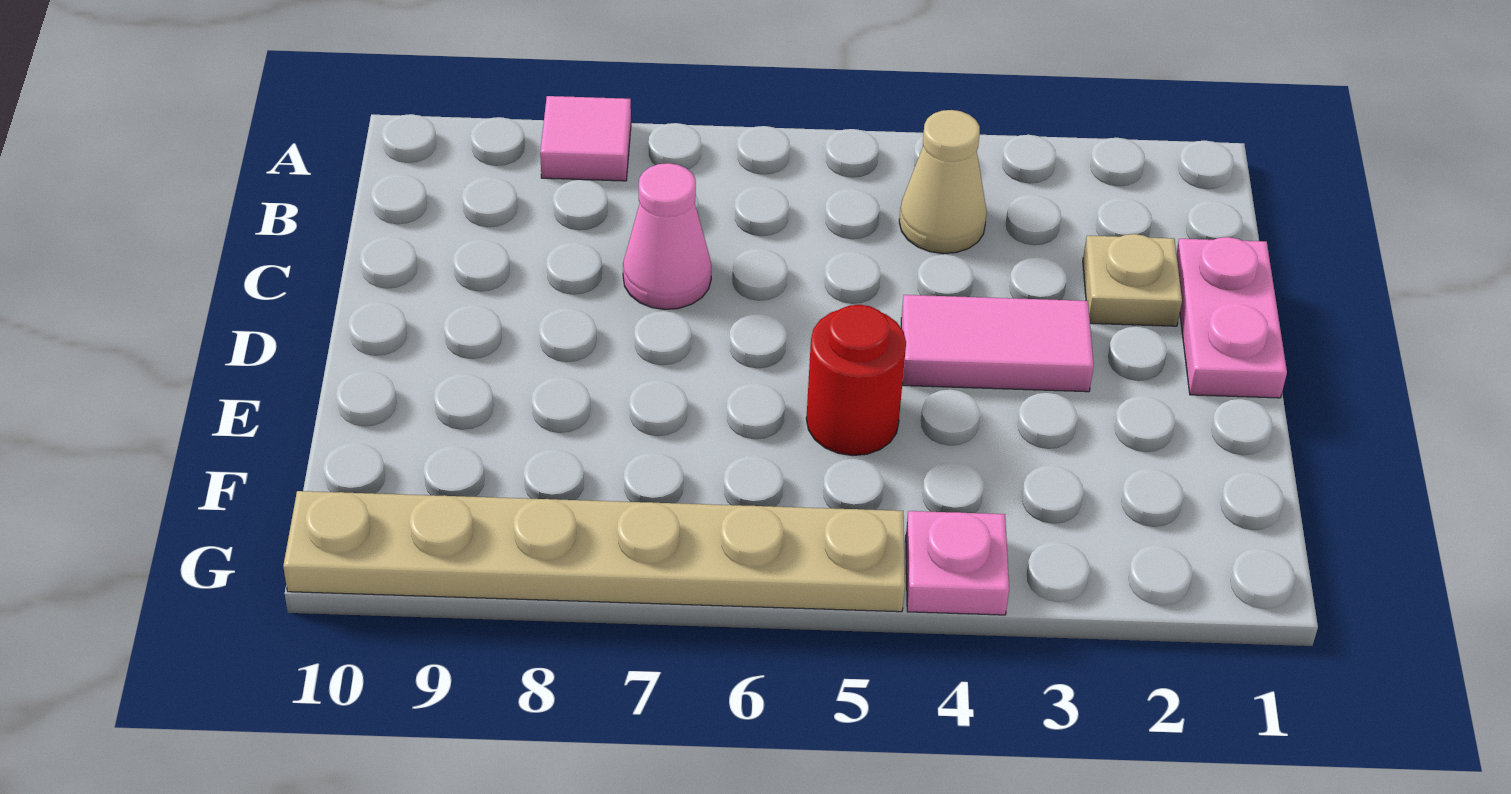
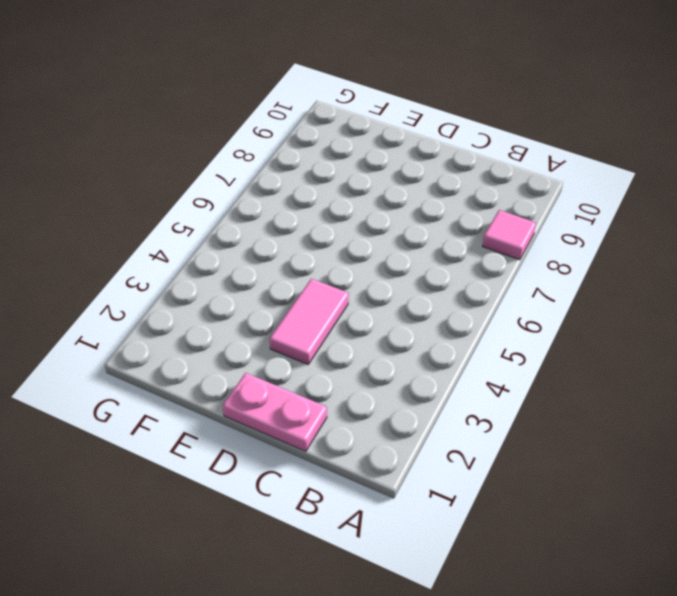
none -> tan cone B4 level 1
none -> tan plate C2 level 1

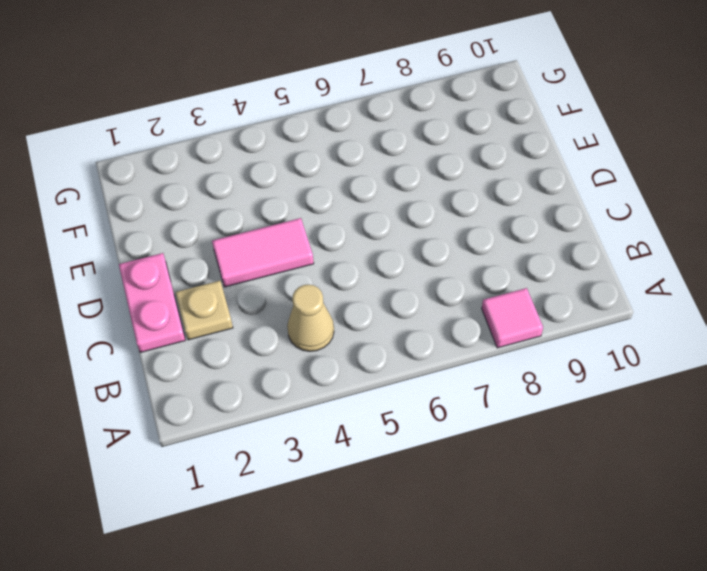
none -> pink cone C7 level 1
none -> red round brick E5 level 1

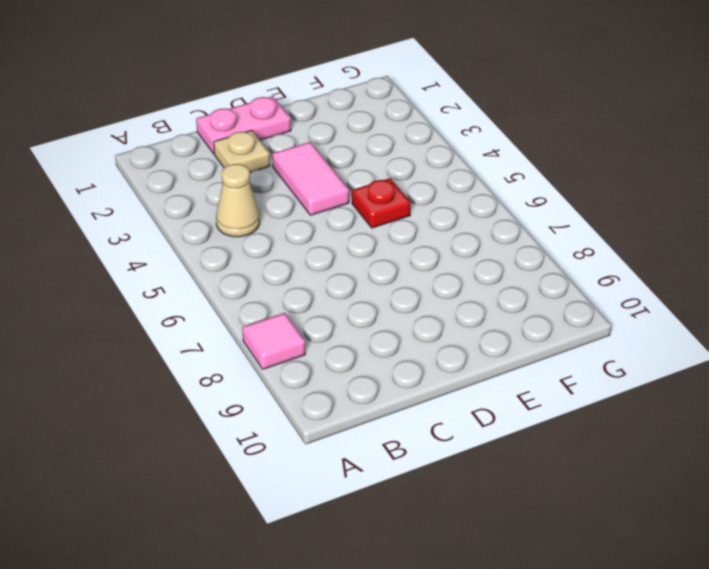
red plate E5 level 1 -> red round brick E5 level 1
none -> pink cone C7 level 1
none -> pink plate G4 level 1

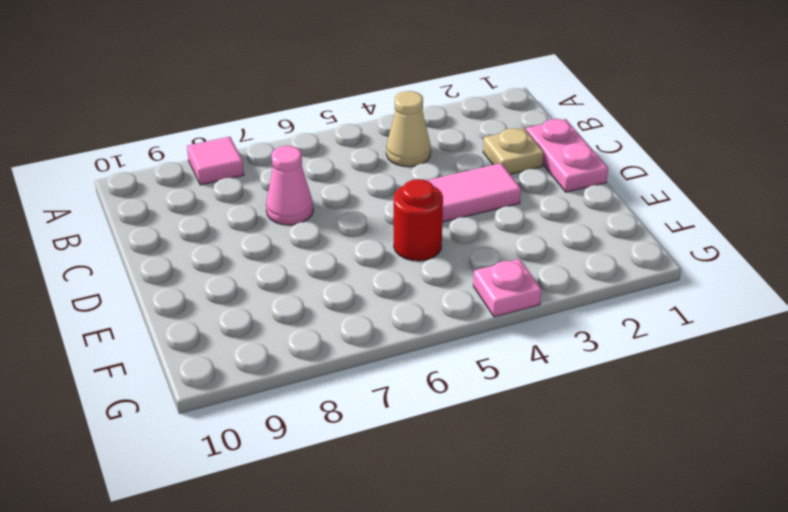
none -> tan plate G5:G10 level 1

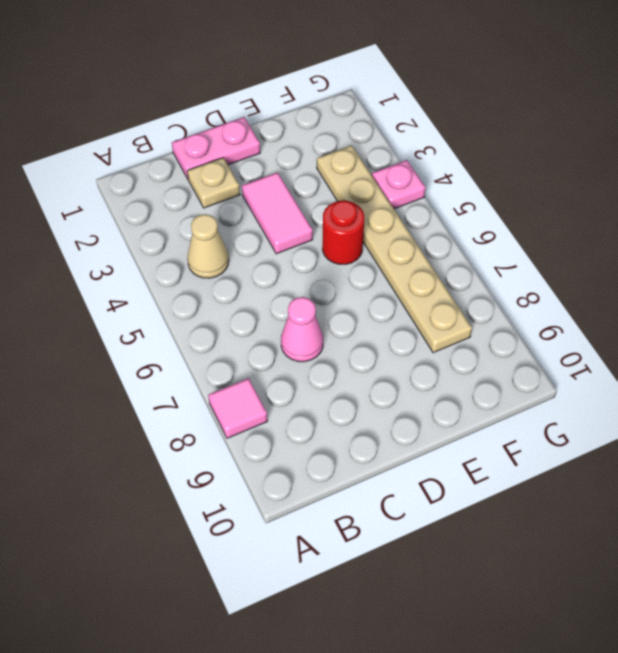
tan plate F3:F8 level 1 -> tan plate G5:G10 level 1

